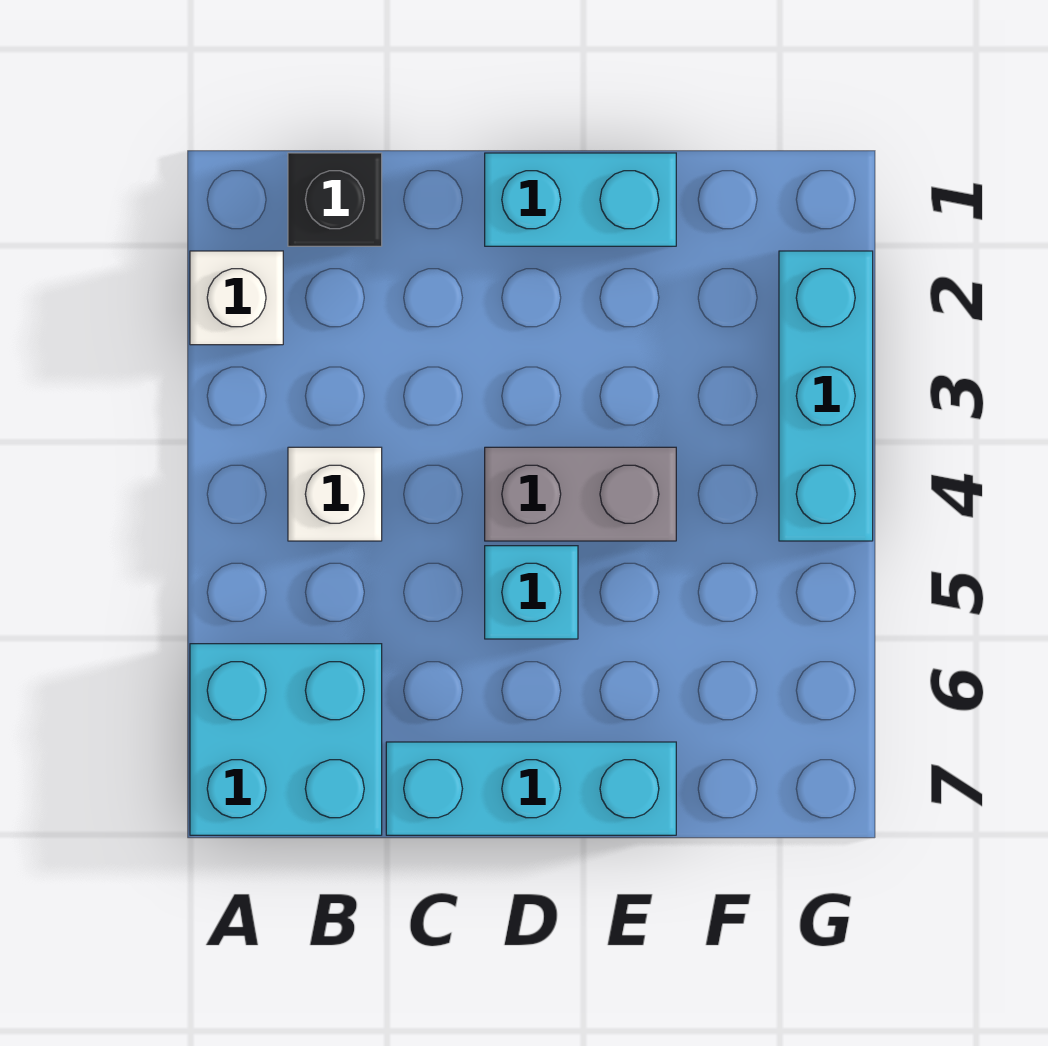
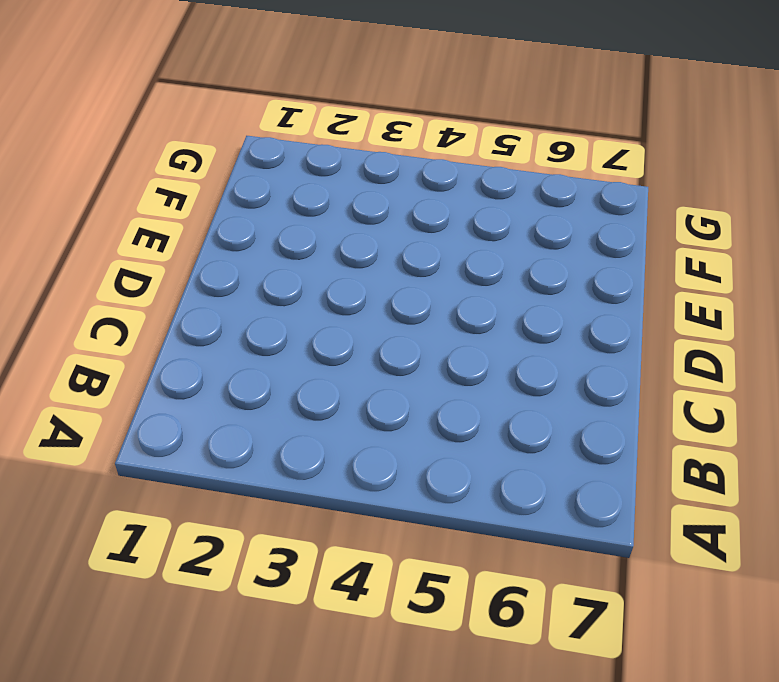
none -> white brick A2 level 1
none -> cyan brick A6:B7 level 1

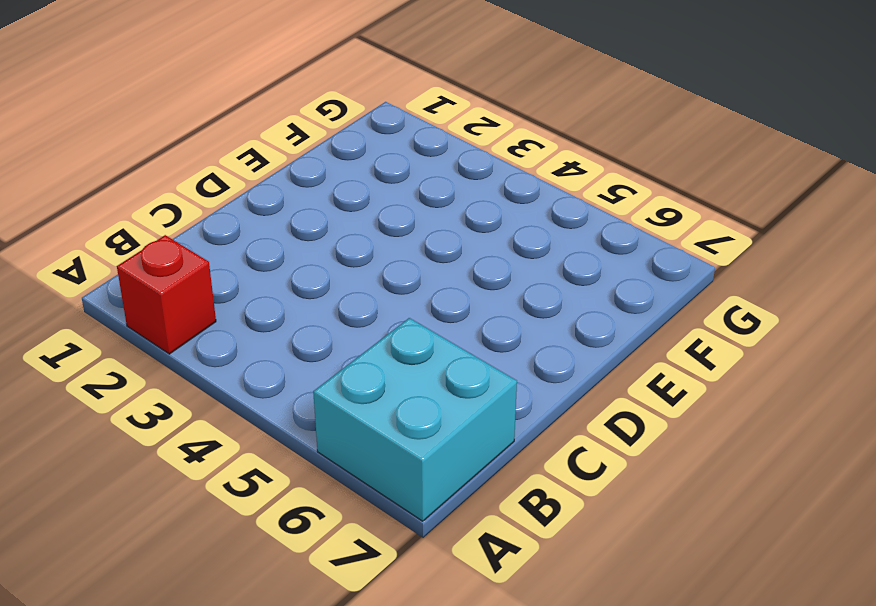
red brick A2 level 1 -> white brick A2 level 1
none -> black brick B1 level 1
none -> white brick B4 level 1

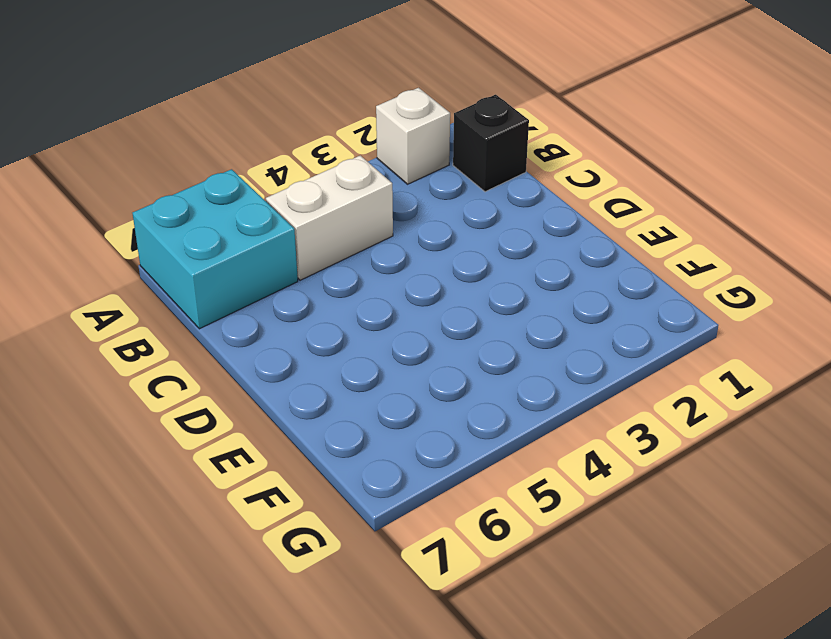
white brick B4:B5 level 1 -> white brick B4 level 1
none -> cyan brick C7:E7 level 1
none -> cyan brick D1:E1 level 1

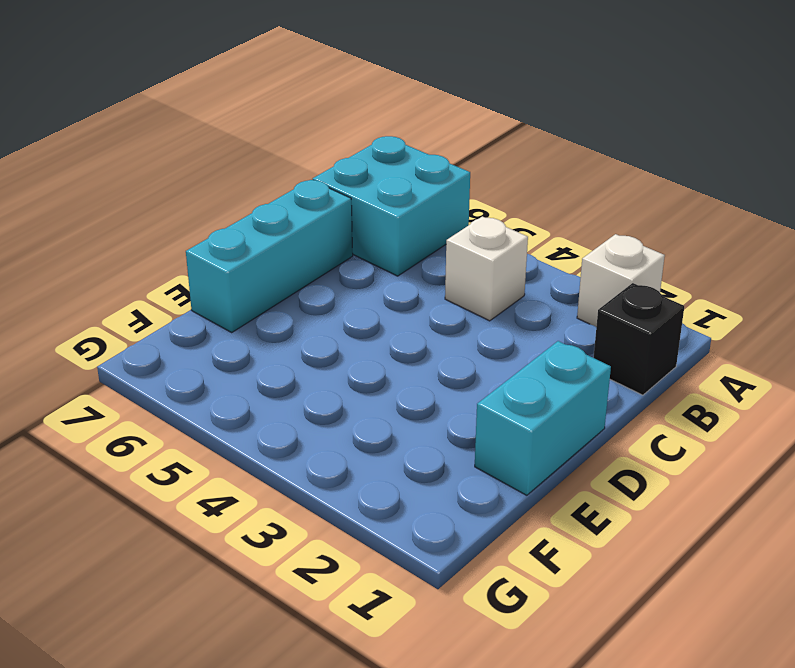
none -> grey brick D4:E4 level 1
none -> cyan brick D5 level 1

